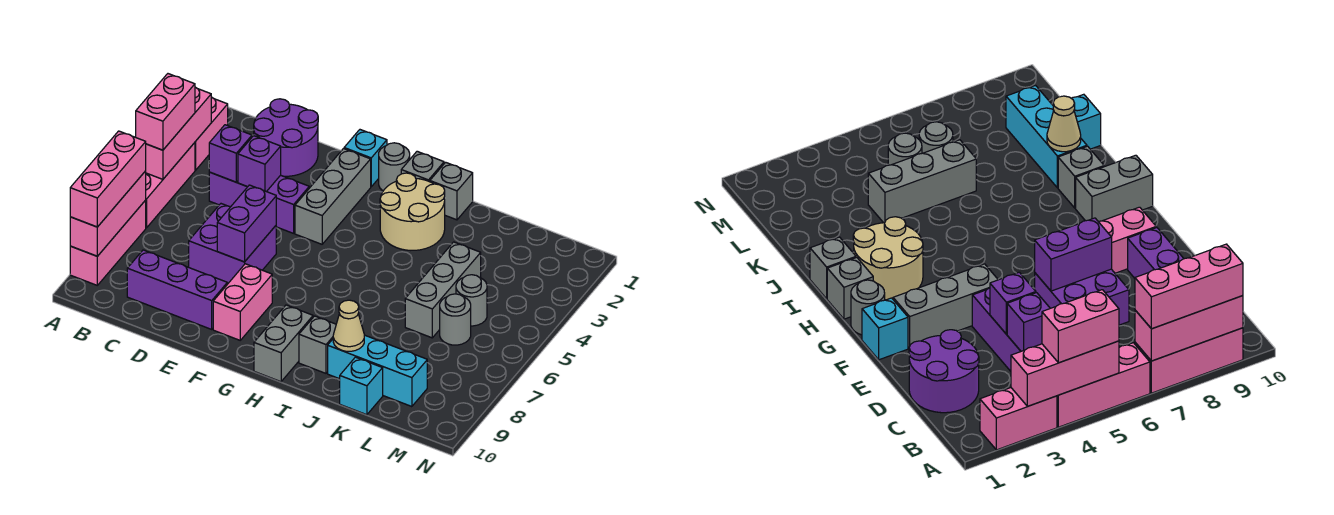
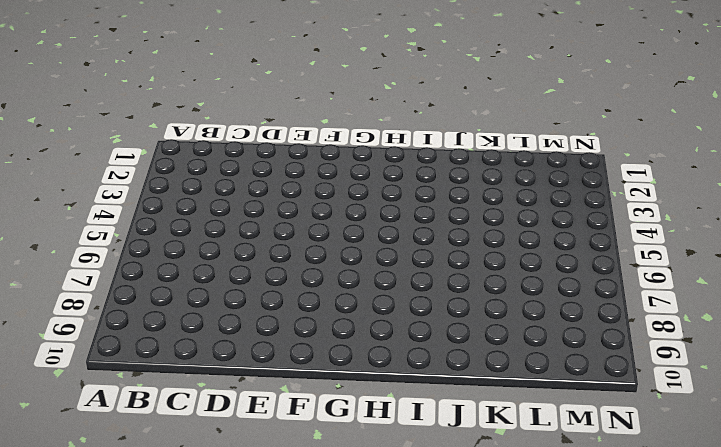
none -> pink brick A2:A3 level 1
none -> pink brick A4:A6 level 1
none -> pink brick A7:A9 level 1

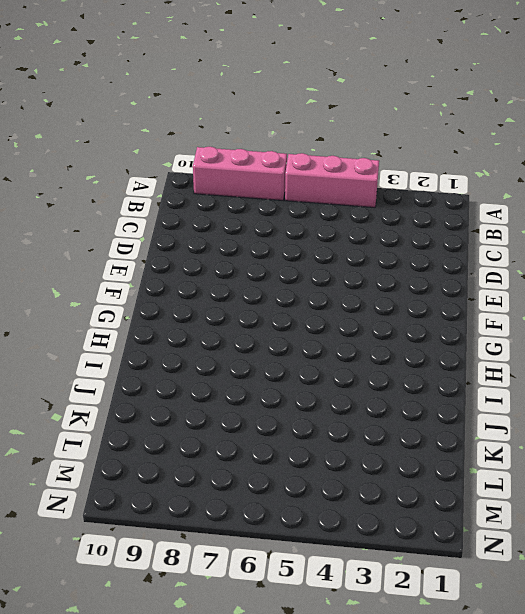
none -> pink brick A2:A3 level 1
none -> purple round brick C1:D2 level 1
none -> purple brick C4:E4 level 1

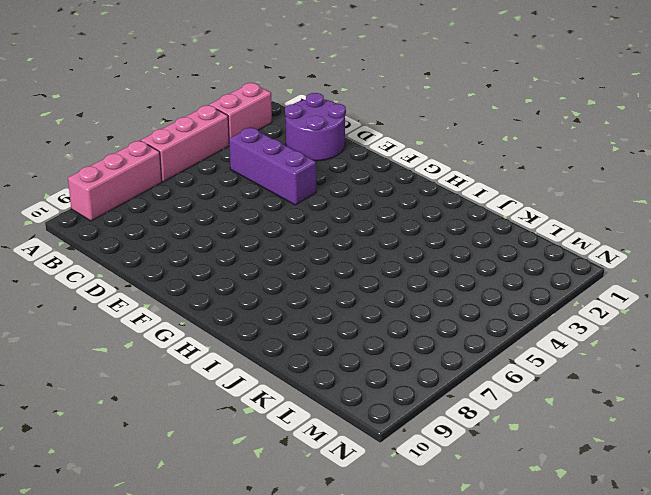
none -> purple brick C9:E9 level 1
none -> purple brick D6:E7 level 1
none -> cyan brick F1 level 1

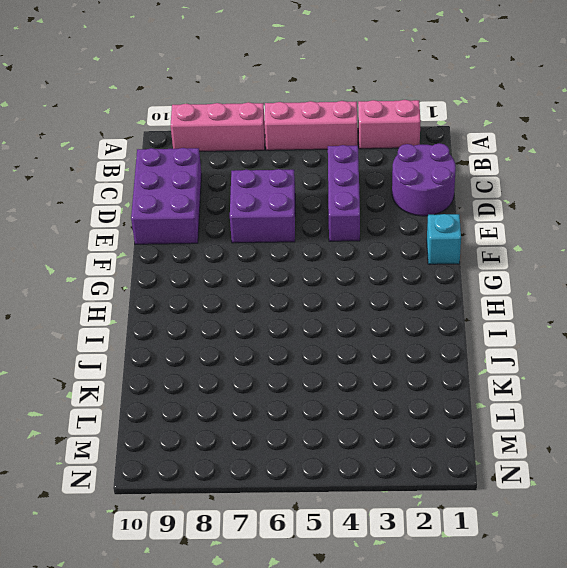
purple brick C9:E10 level 1 -> purple brick C9:E9 level 1
none -> grey brick F2:F4 level 1
none -> pink brick F8:F9 level 1
none -> grey round brick G1 level 1

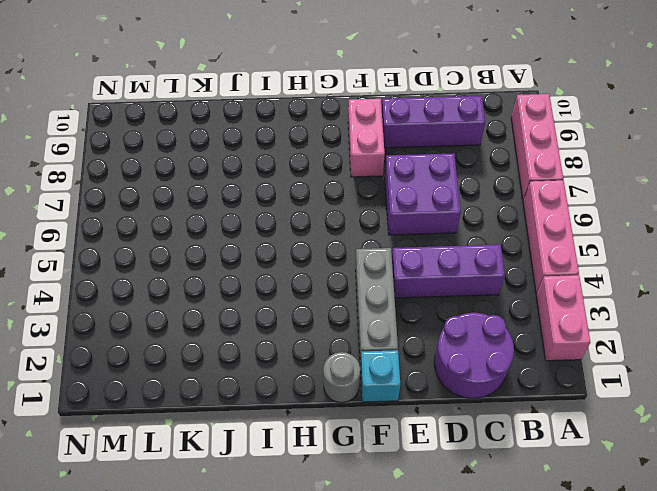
none -> grey brick H1 level 1
none -> tan round brick H2:I3 level 1
none -> grey brick H9:H10 level 1

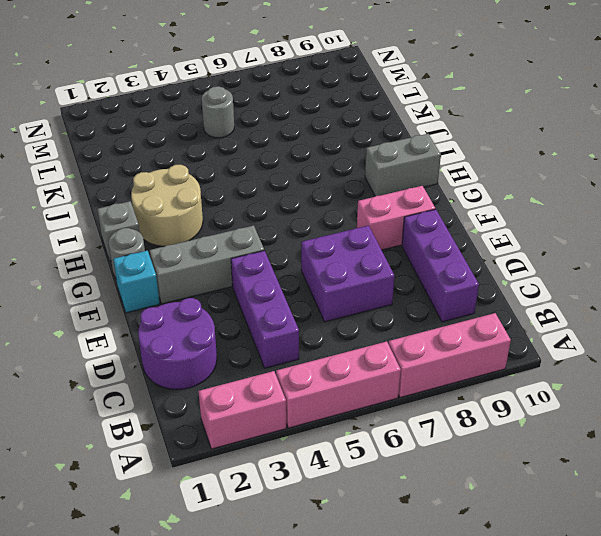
none -> grey brick I1 level 1
none -> grey brick I9 level 1
none -> cyan brick J9:L9 level 1

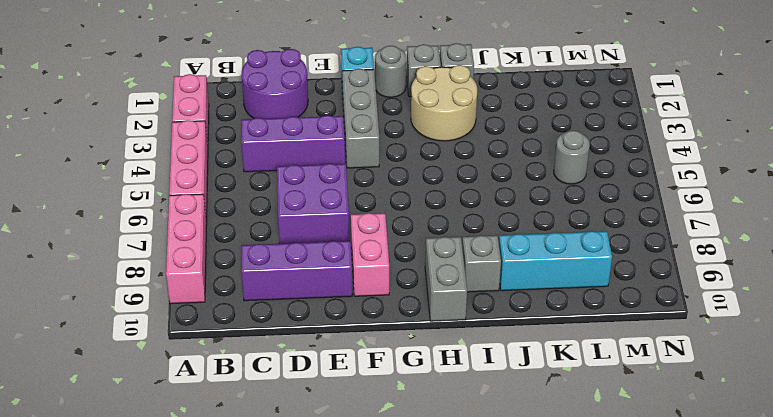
none -> grey brick K4:K6 level 1
none -> cyan brick K10 level 1
none -> grey round brick L6 level 1

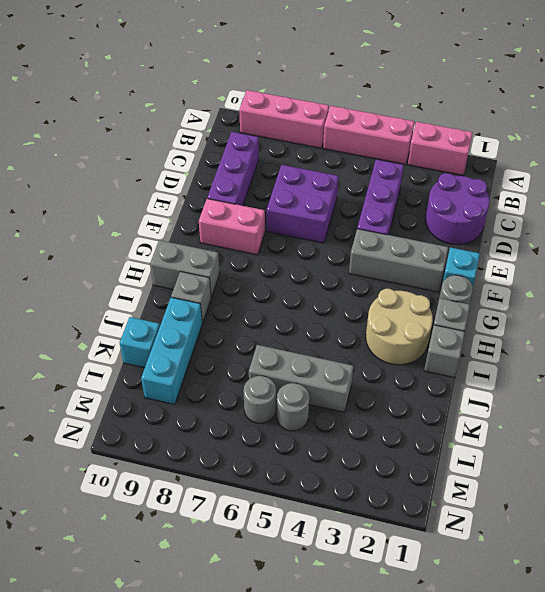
none -> pink brick A3:A5 level 2
none -> pink brick A7:A9 level 2
none -> purple brick C4 level 2

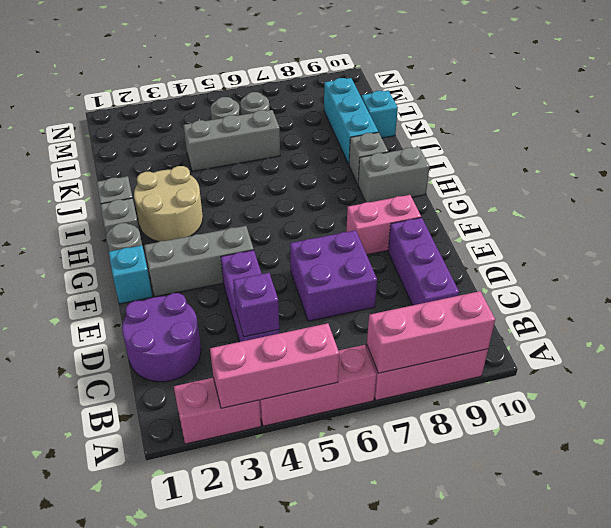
none -> purple brick D4 level 2
none -> purple brick E6:E7 level 2
none -> tan cone J9 level 2

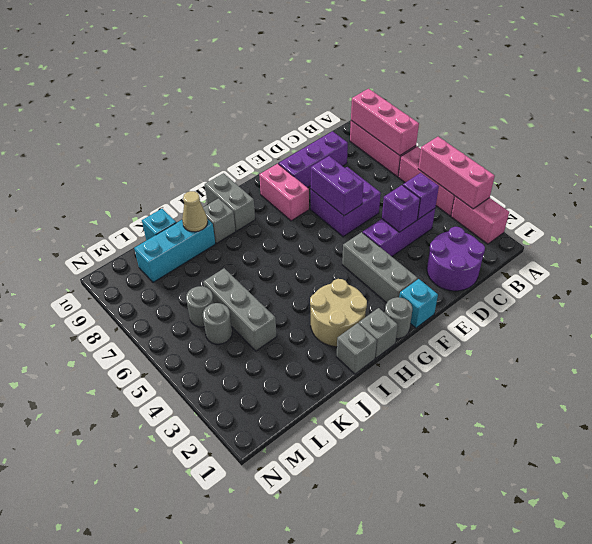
none -> pink brick A4:A5 level 3
none -> pink brick A7:A9 level 3

